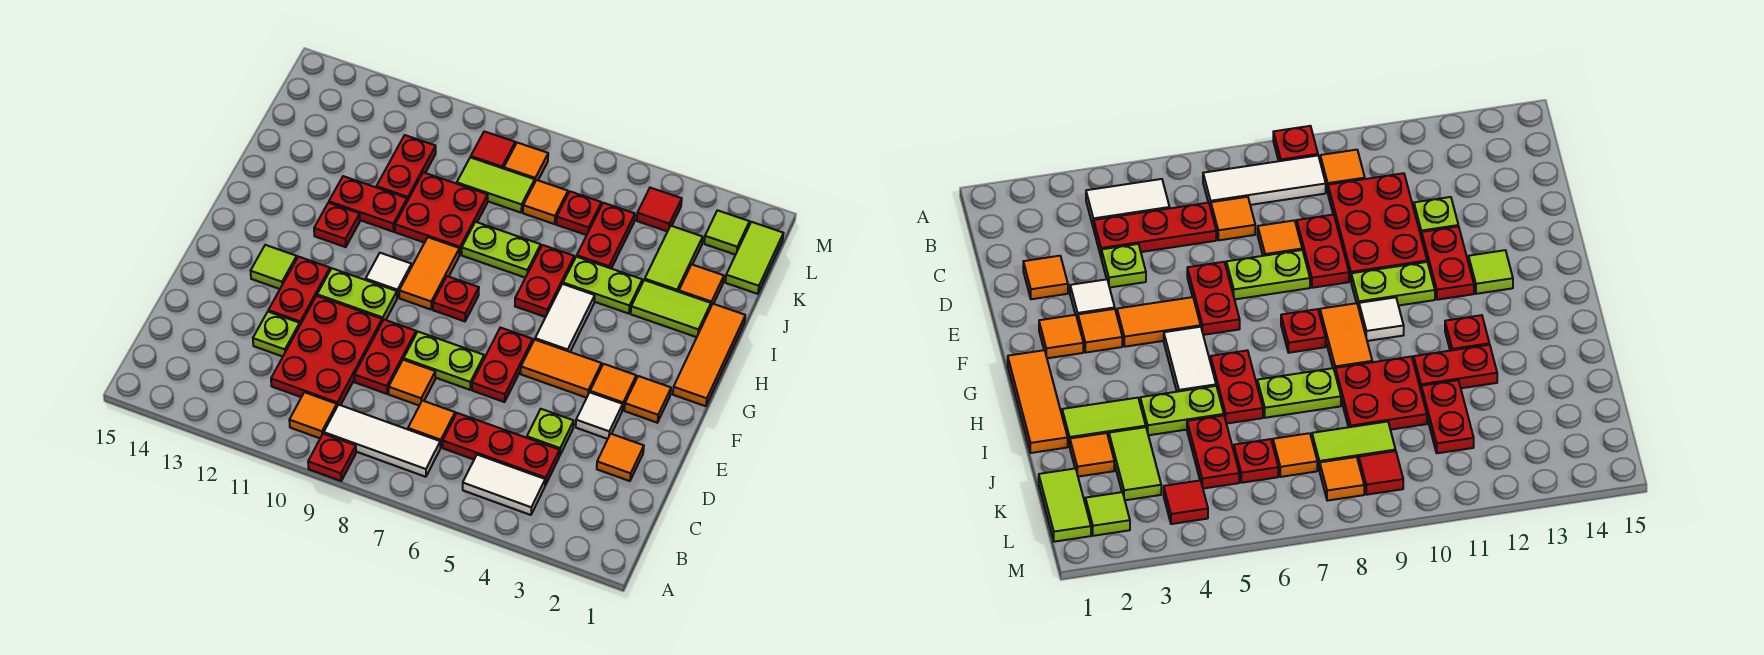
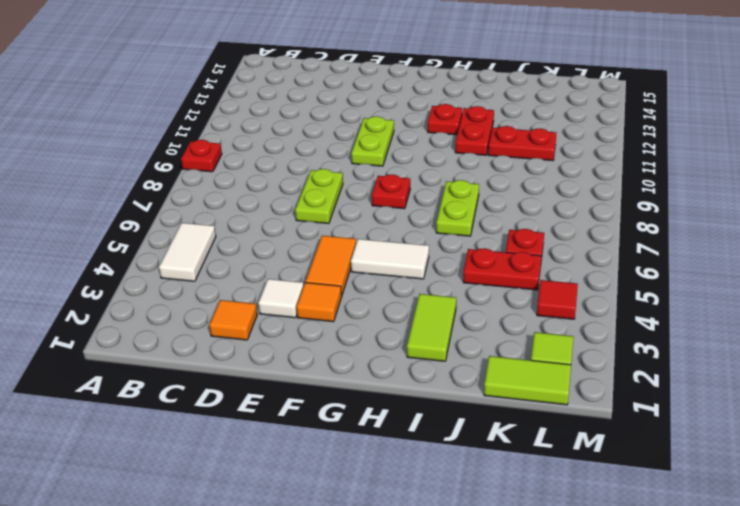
none -> white tile B7:B9 level 1
none -> orange tile B10 level 1
none -> red plate C4:C6 level 1
none -> orange tile C7 level 1

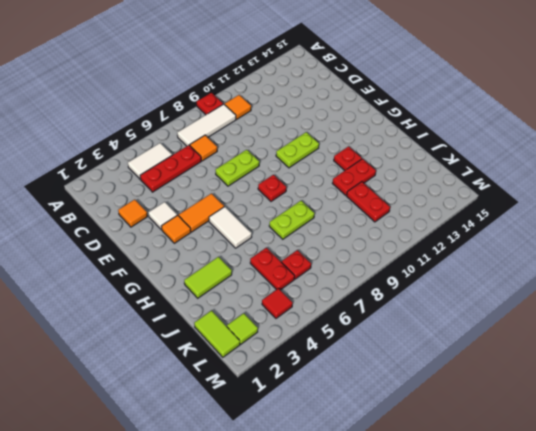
none -> red plate C10:E11 level 1
none -> lime plate D4 level 1
none -> orange tile D8 level 1
none -> red plate D9:E9 level 1

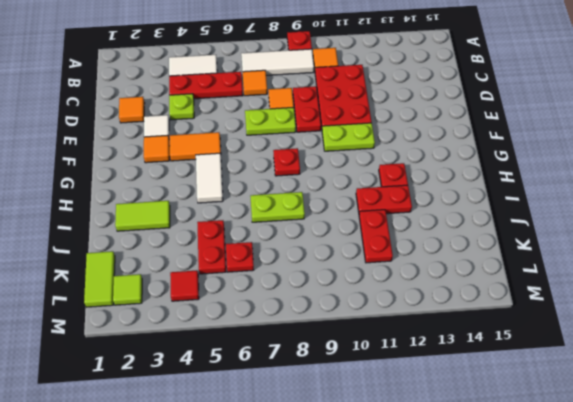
none -> lime plate D12 level 1
none -> red plate E6:F6 level 1
none -> red plate E12:F12 level 1
none -> orange tile F2 level 1

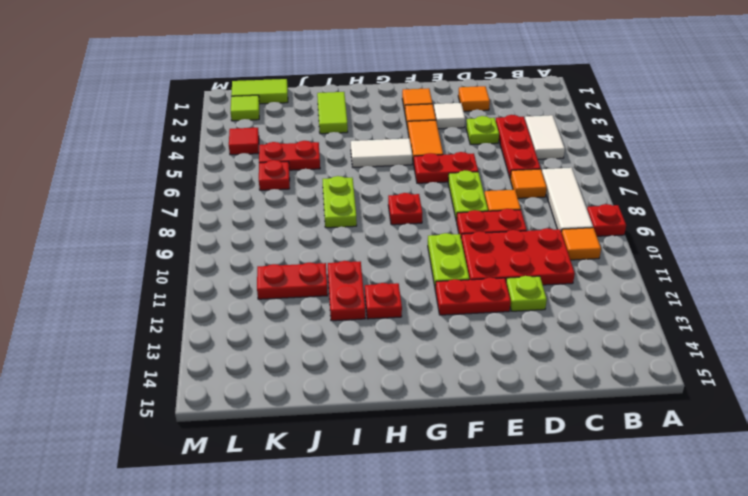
none -> lime tile F13 level 1
none -> orange tile G1:I1 level 1
none -> orange tile G9:H9 level 1
none -> white tile G10 level 1

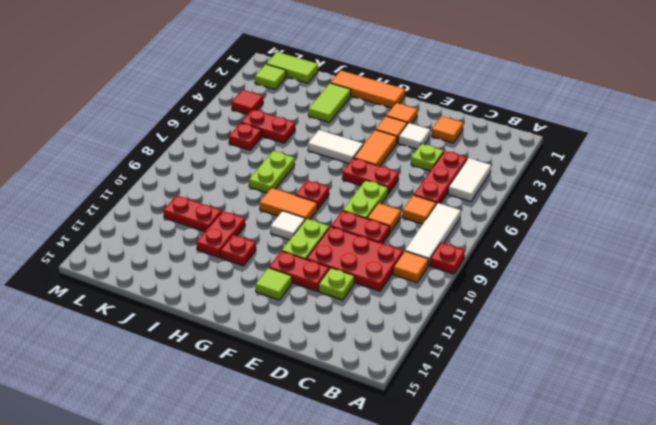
none -> red plate H6:I6 level 1
none -> lime plate I4:I5 level 1
none -> red plate I9:J10 level 1
none -> orange tile J2 level 1

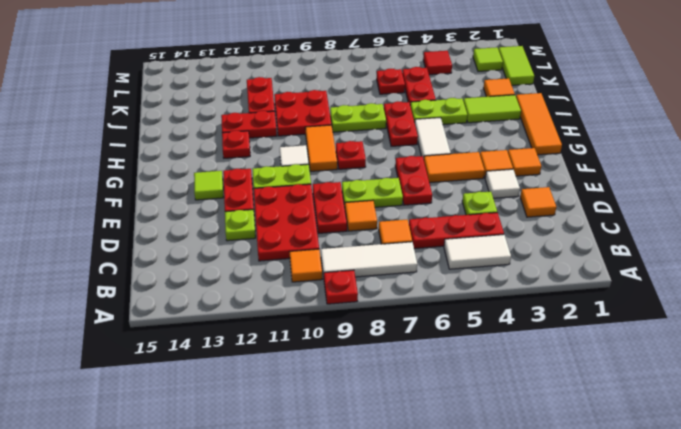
none -> lime tile J3:K3 level 1
none -> orange tile K7 level 1
none -> lime tile K8:K9 level 1
none -> orange tile L8 level 1

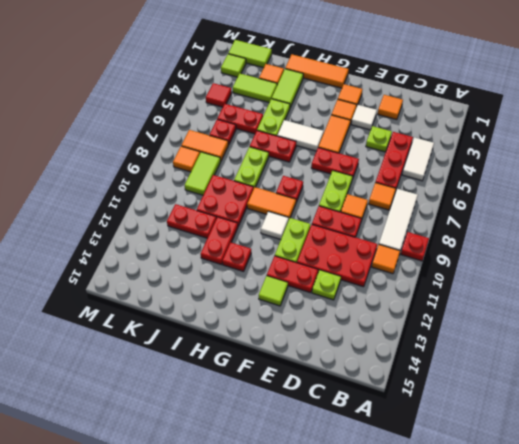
orange tile K7:L7 level 1 -> orange tile K7 level 1
none -> red tile L9 level 1

